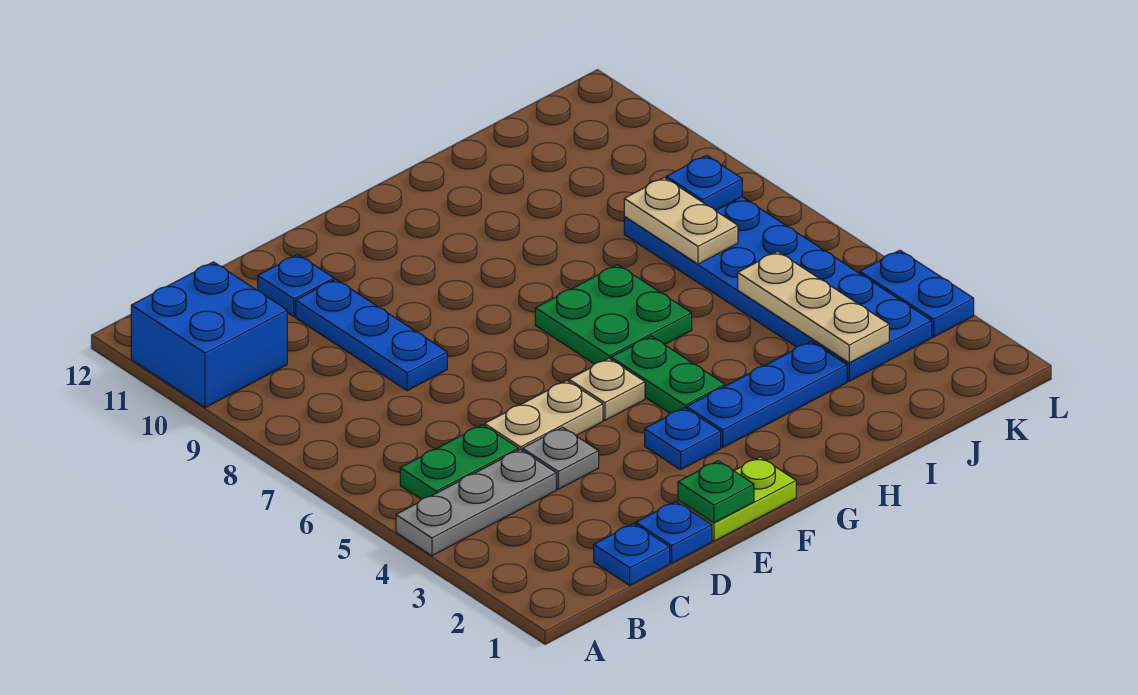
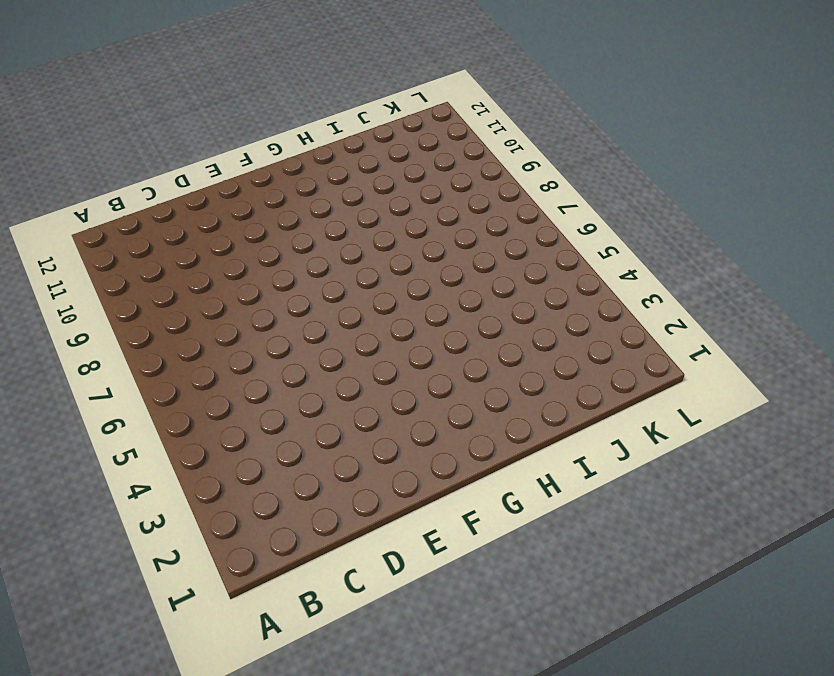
none -> grey plate A4:C4 level 1
none -> blue brick A10:B11 level 1
none -> green plate B5:C5 level 1

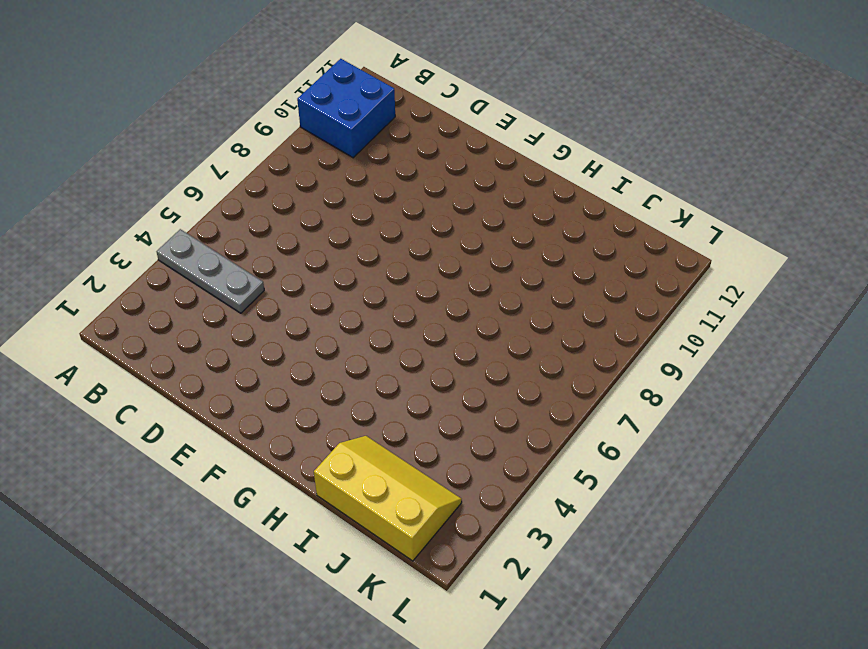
yellow slope I1:K2 level 1 top 1 -> none
none -> green plate B5:C5 level 1
none -> blue plate C1 level 1
none -> blue plate D1 level 1

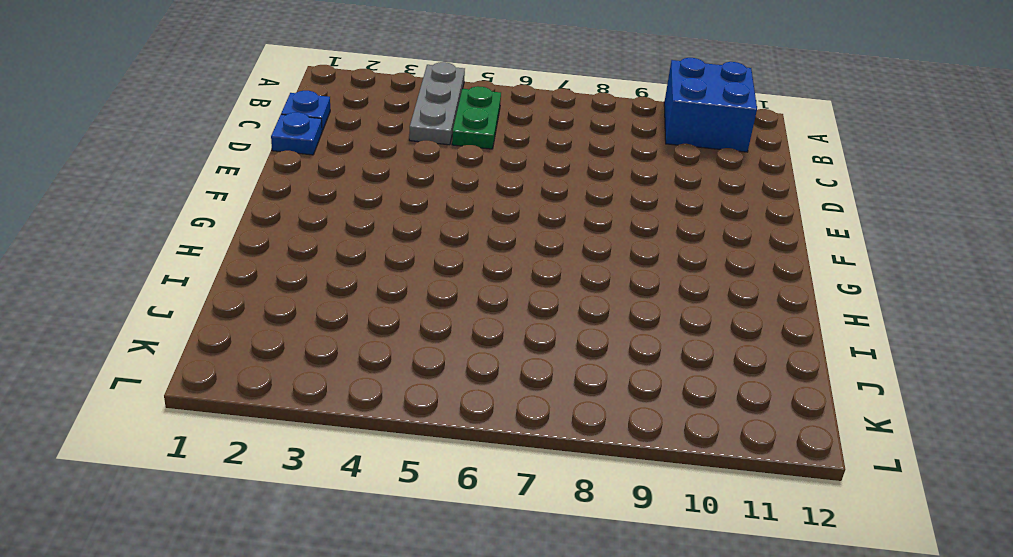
none -> grey plate D4 level 1
none -> tan plate D5:E5 level 1
none -> blue plate D8:D10 level 1

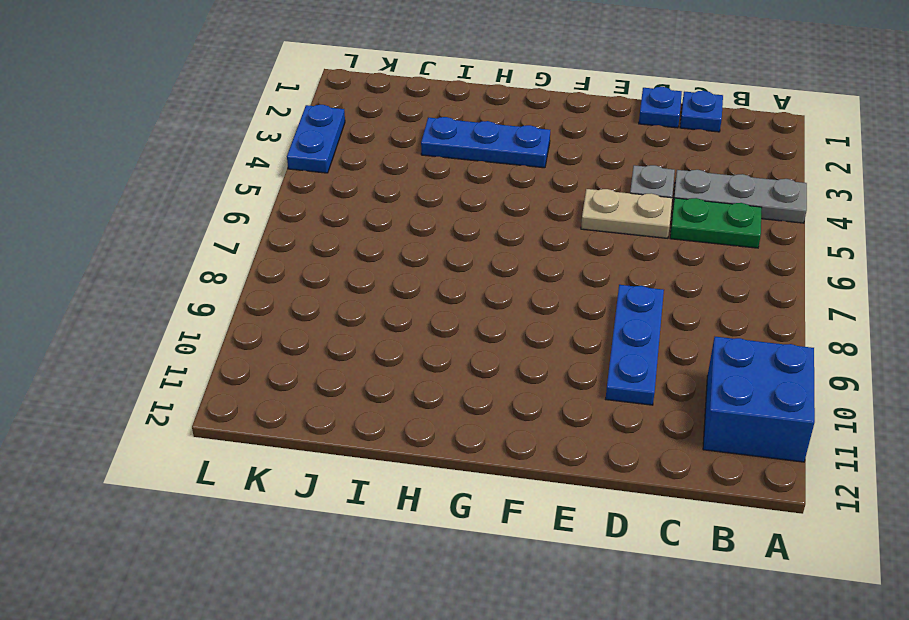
none -> blue plate D11 level 1
none -> lime plate E1:F1 level 1
none -> blue plate F3 level 1

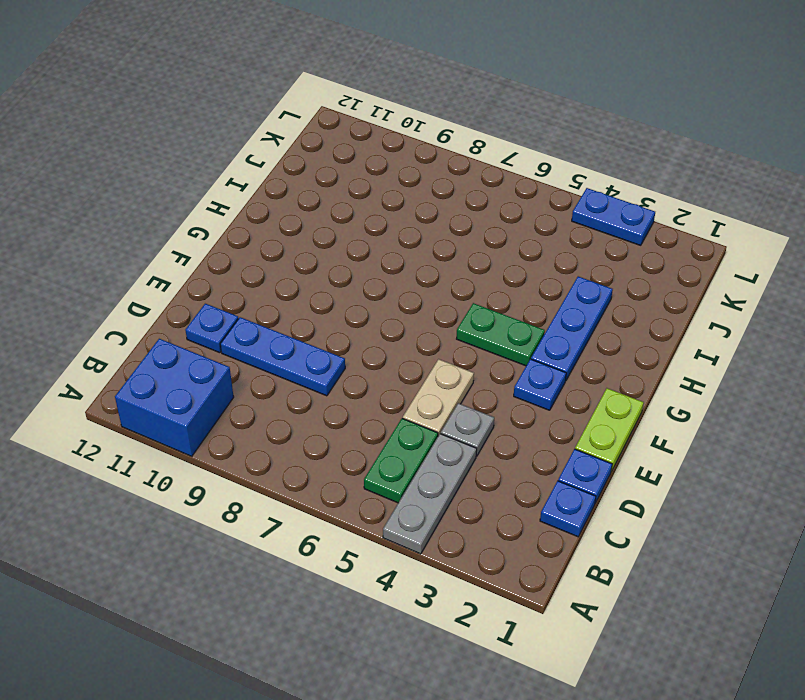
none -> tan plate F5 level 1
none -> green plate G6:H7 level 1
none -> blue plate J3:K8 level 1

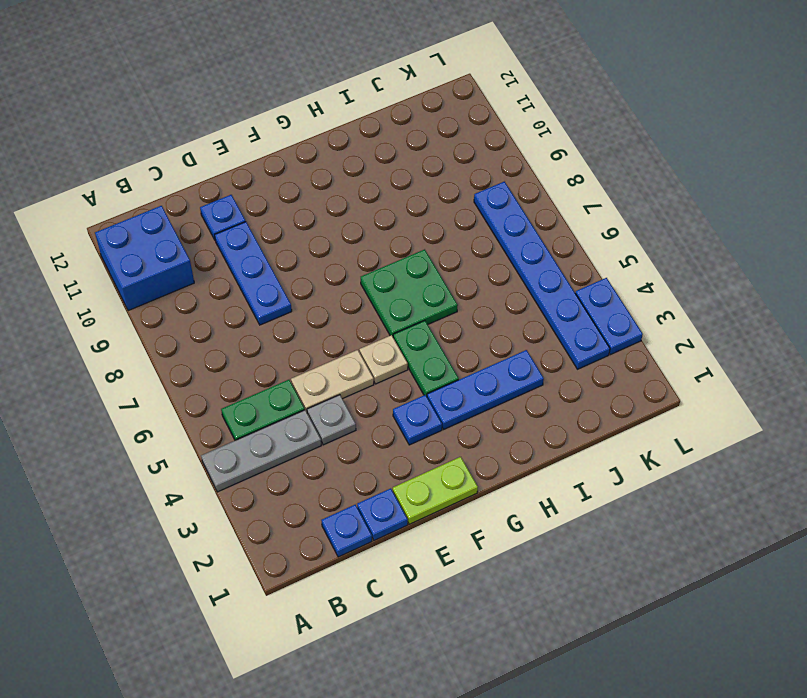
blue plate K3:K8 level 1 -> blue plate J3:K8 level 1
none -> green plate E1 level 2
none -> tan plate J3:J5 level 2
none -> tan plate J7:J8 level 2

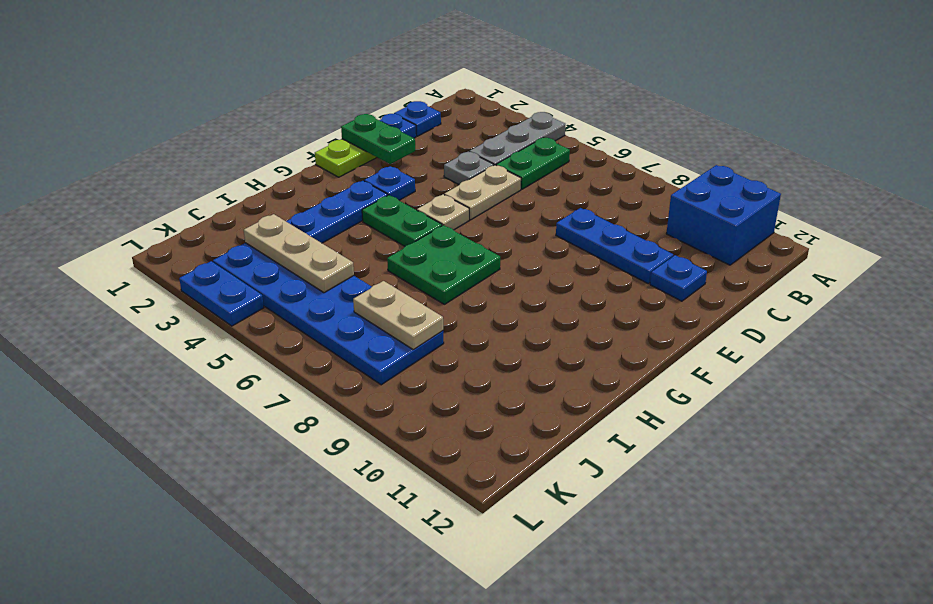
green plate E1:E2 level 2 -> green plate E1 level 2
none -> blue plate K8 level 2

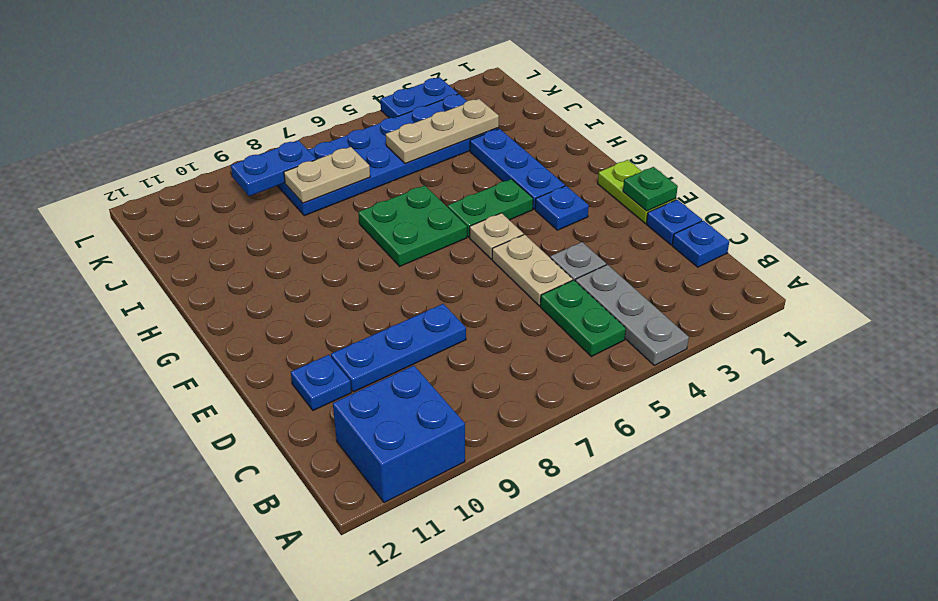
blue plate K8:K9 level 2 -> blue plate K8 level 2

